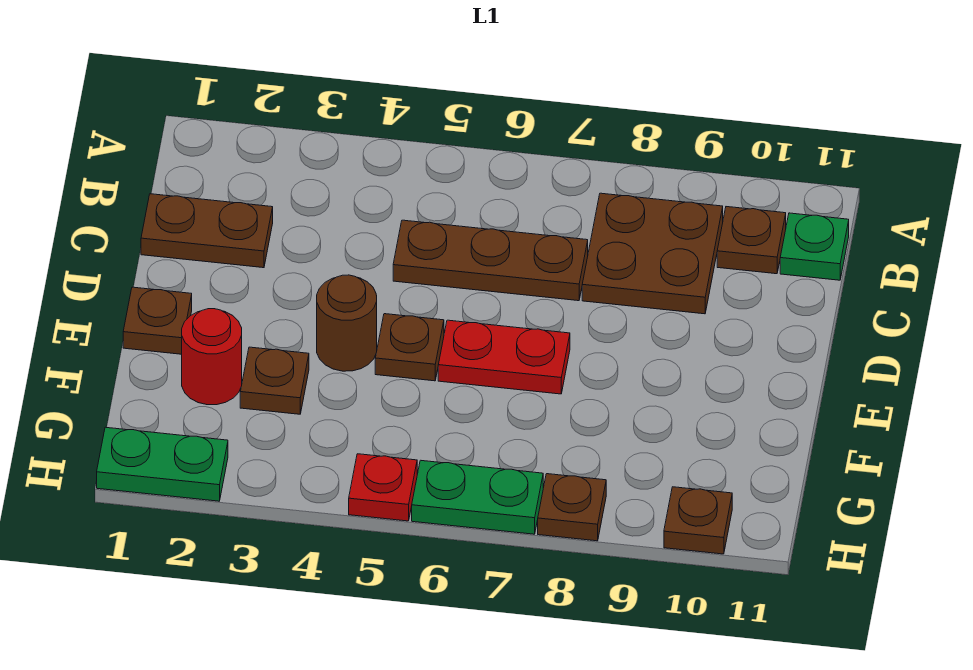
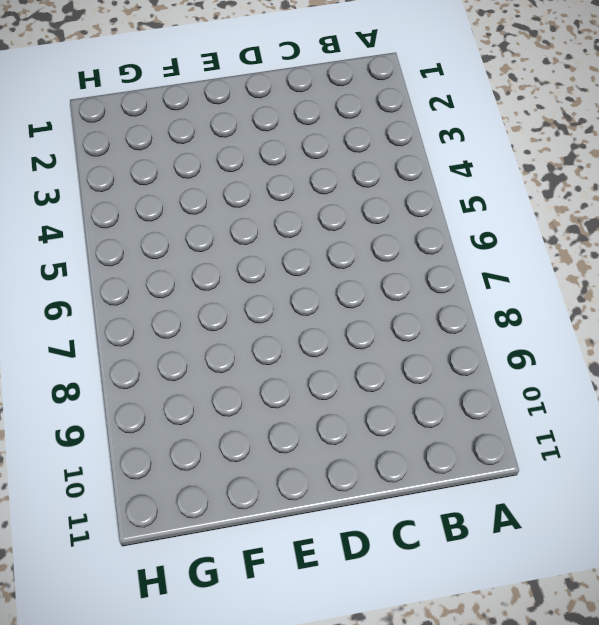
none -> brown plate B8:C9 level 1
none -> brown plate B10 level 1
none -> green plate B11 level 1

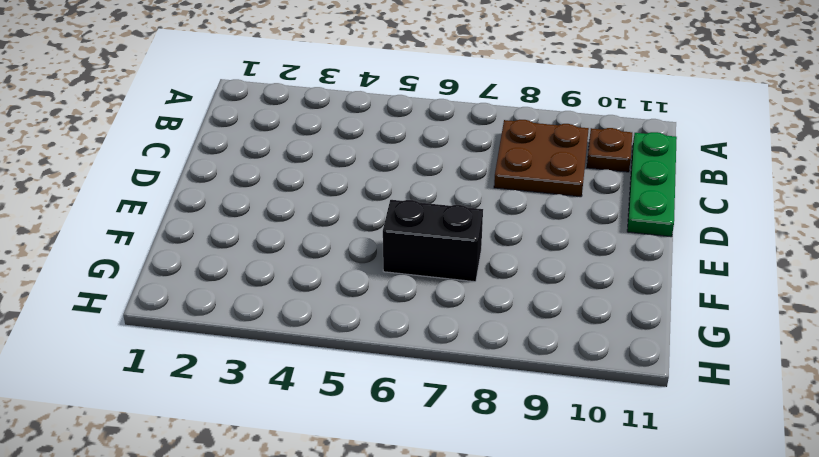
green plate B11:D11 level 1 -> green plate B11 level 1
black brick F6:F7 level 1 -> none
none -> brown plate C1:C2 level 1
none -> brown plate C5:C7 level 1
none -> brown plate E1 level 1

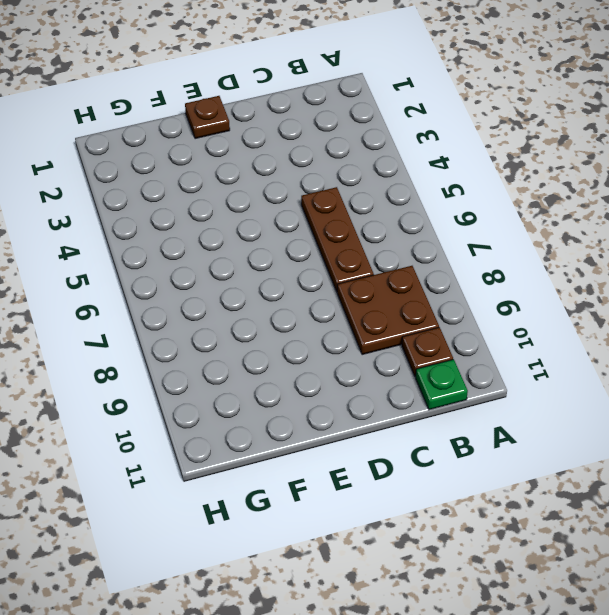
none -> brown plate C1:C2 level 1
none -> brown round brick E4 level 1
none -> brown plate E5 level 1

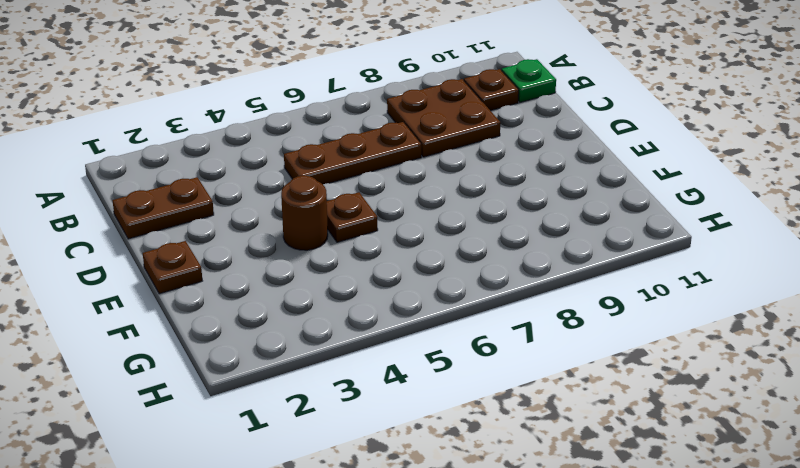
none -> red plate E6:E7 level 1
none -> red round brick F2 level 1
none -> brown plate F3 level 1

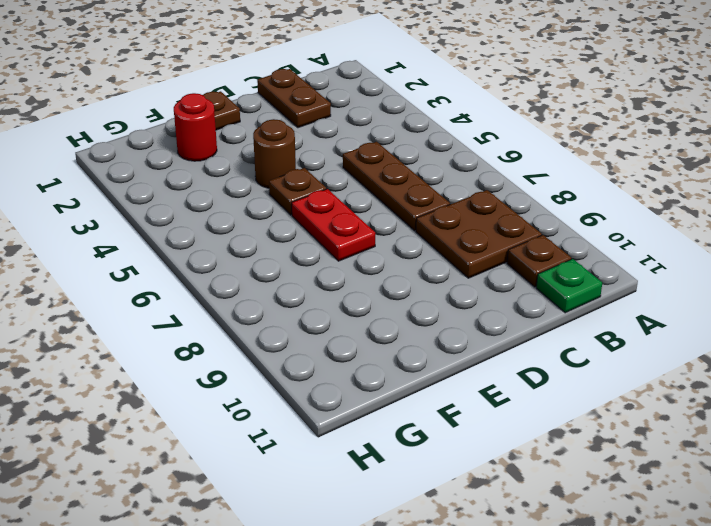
none -> brown plate F3 level 1
none -> green plate H1:H2 level 1
none -> red plate H5 level 1

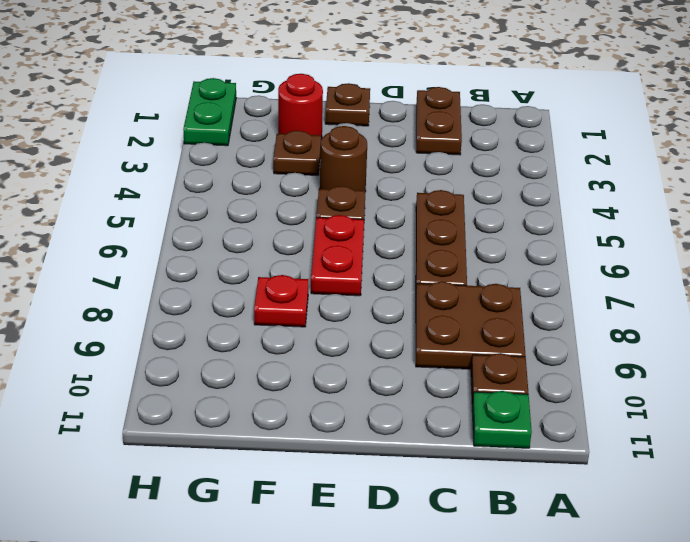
red plate F8 level 1 -> red plate H5 level 1
none -> green plate H6:H7 level 1
none -> brown plate H8 level 1
none -> brown plate H10 level 1

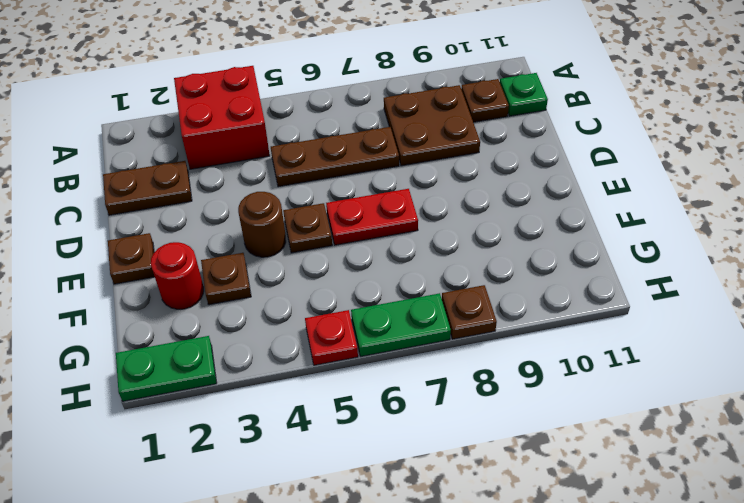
red brick A3:B4 level 1 -> none
none -> brown plate H10 level 1

